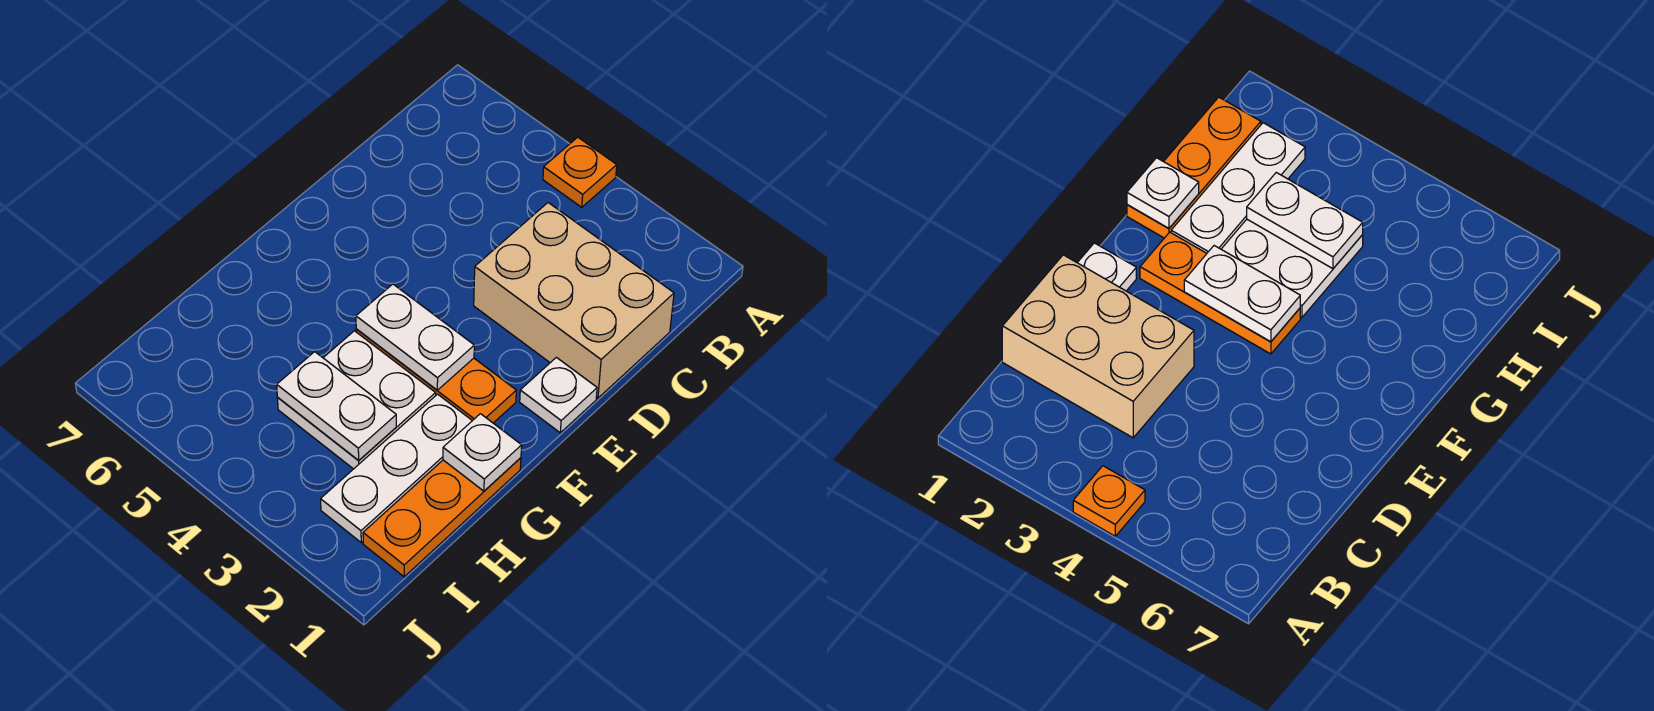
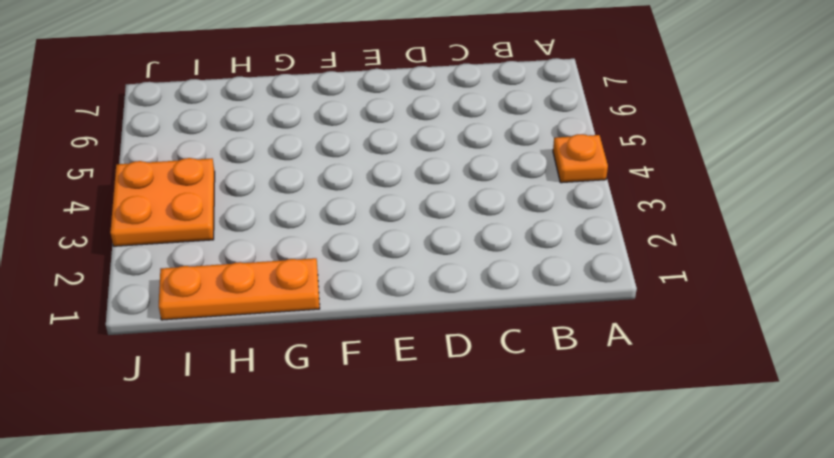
orange plate I3:J4 level 1 -> none
none -> tan brick C1:D3 level 1
none -> white plate E1 level 1

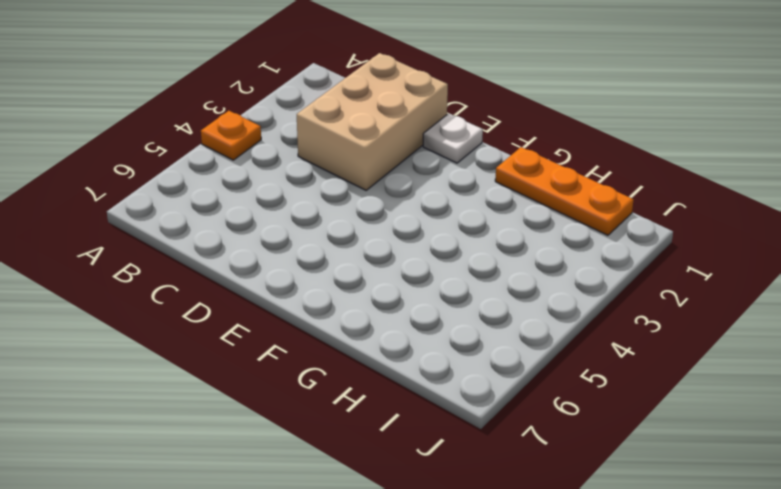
none -> orange plate F2:F4 level 1
none -> white plate G2:I2 level 1

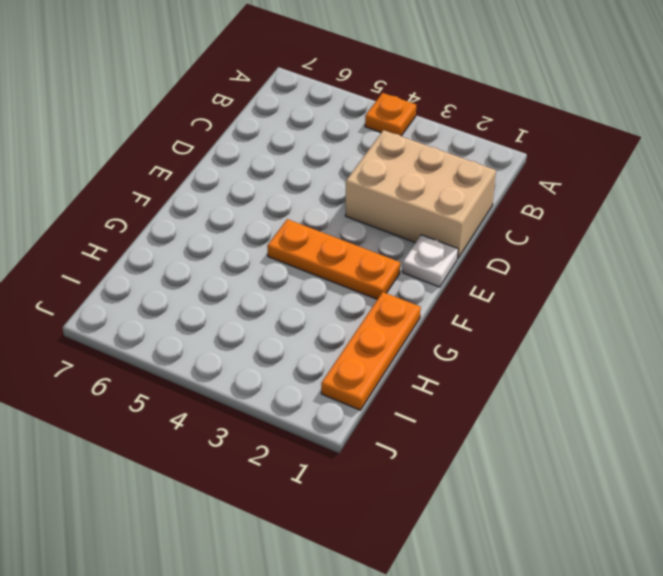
none -> white plate G2:I2 level 1
none -> white plate G3:H4 level 1

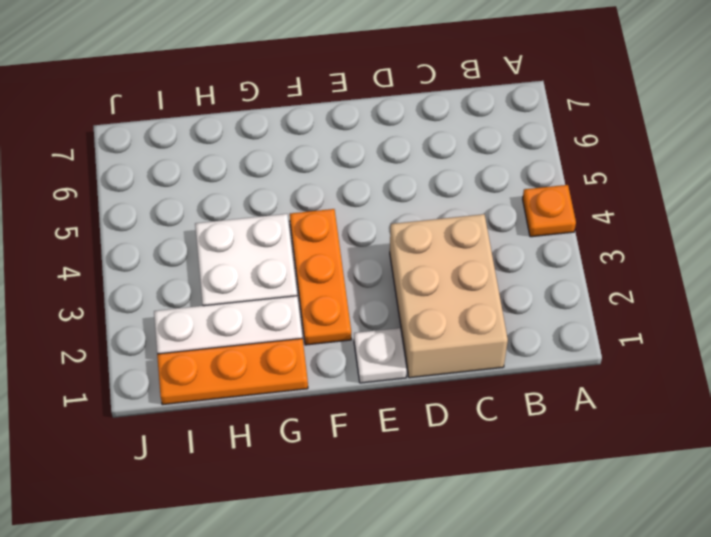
none -> white plate F3:F4 level 2
none -> white plate G1 level 2

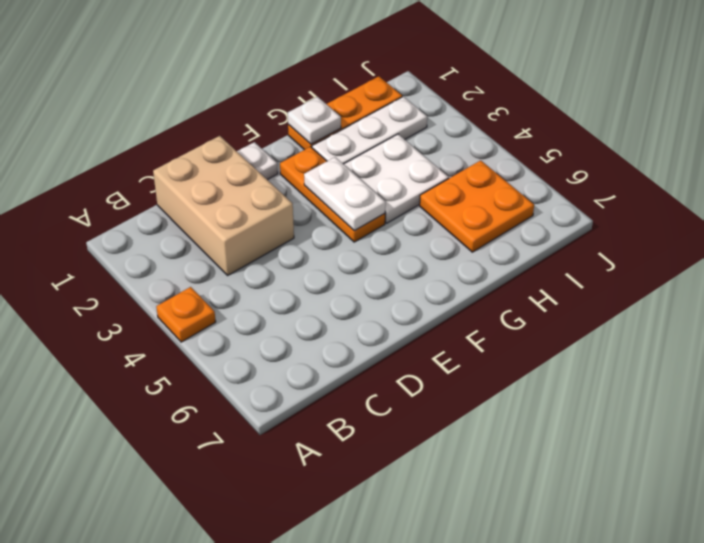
orange plate H5:I6 level 1 -> none
none -> white plate H3:H4 level 2

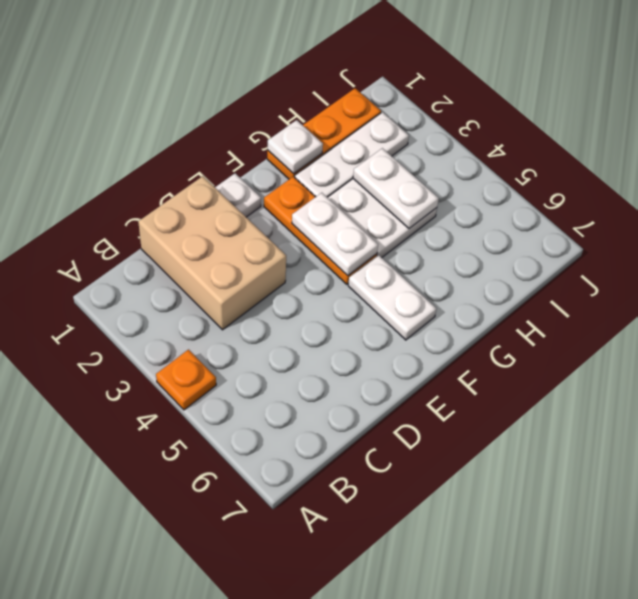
white plate F5:F6 level 1 -> none

